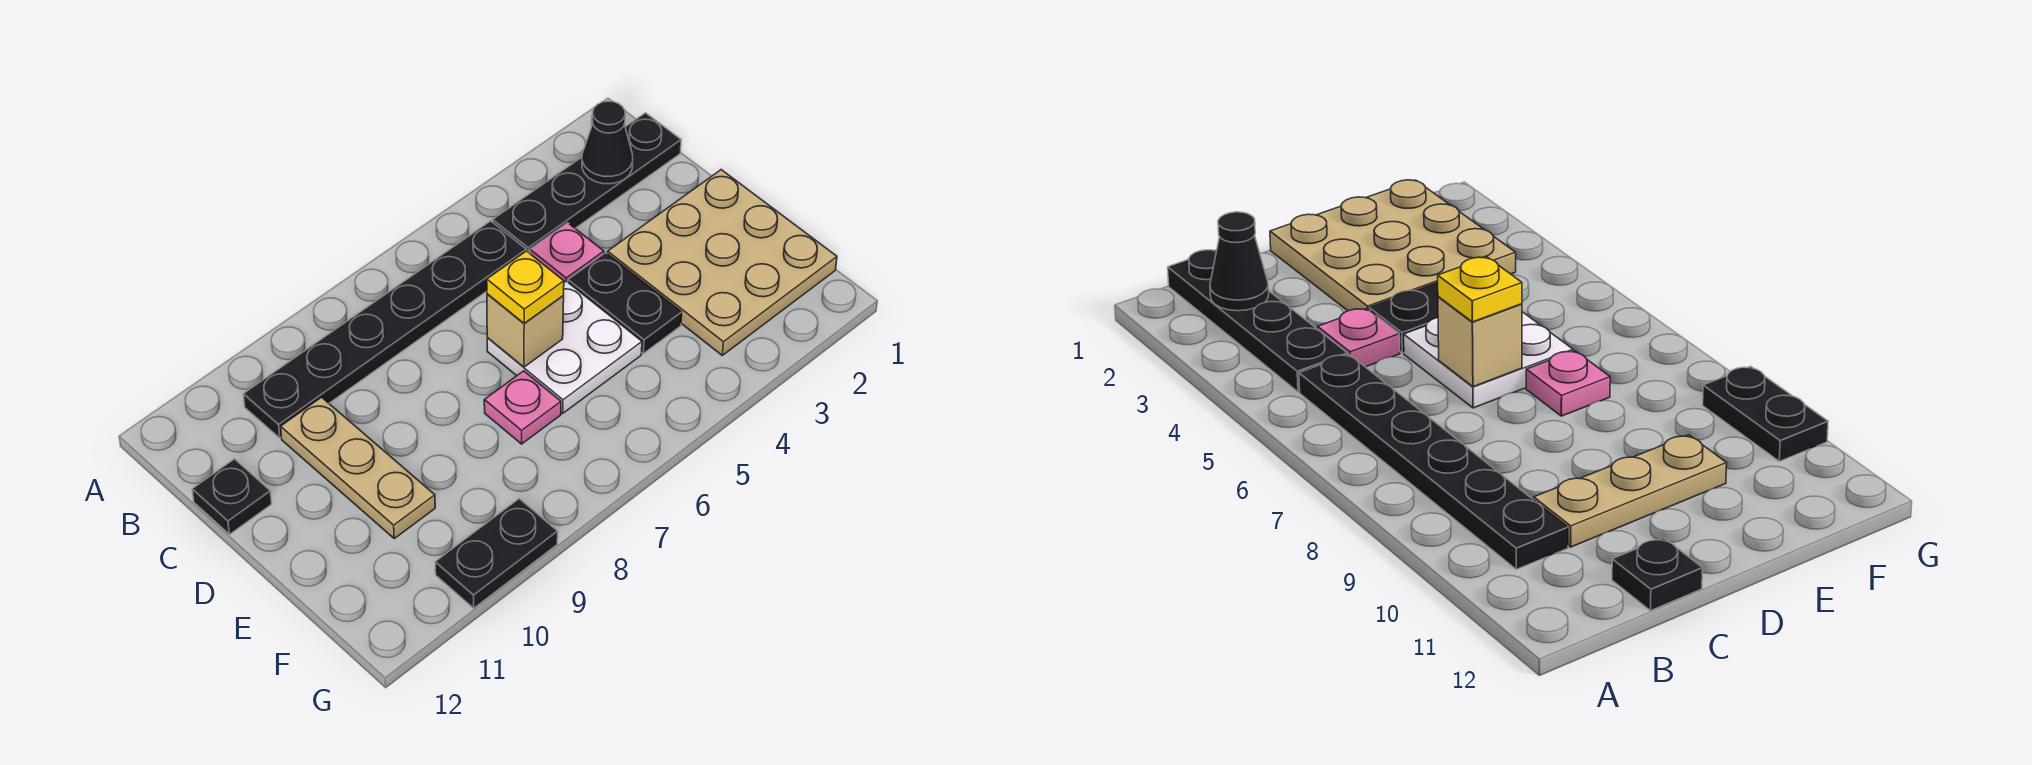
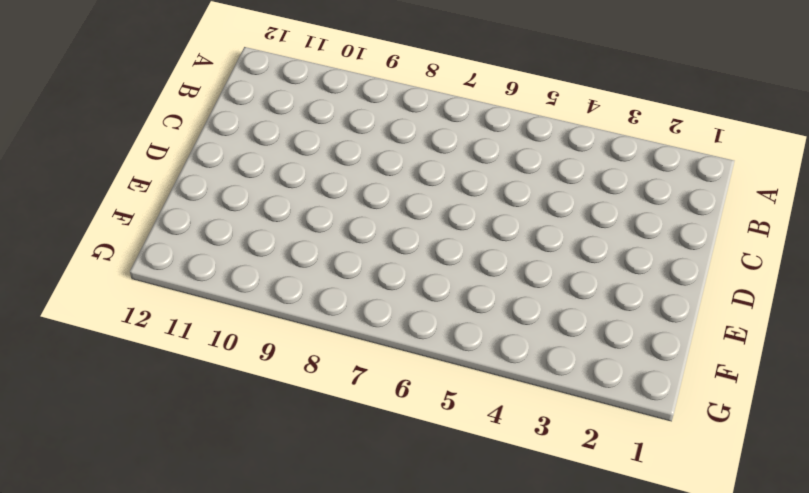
none -> black plate B1:B4 level 1
none -> black plate B5:B10 level 1
none -> pink plate C4 level 1

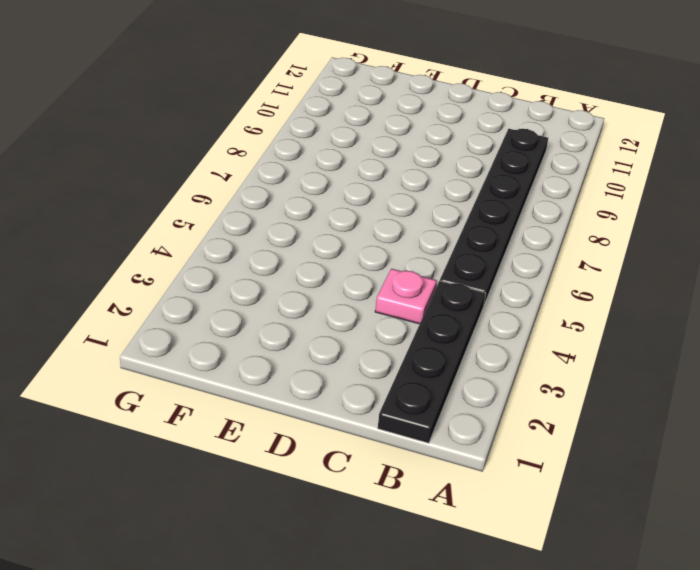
none -> tan plate C10:E10 level 1
none -> black plate C12 level 1
none -> tan plate D1:F3 level 1

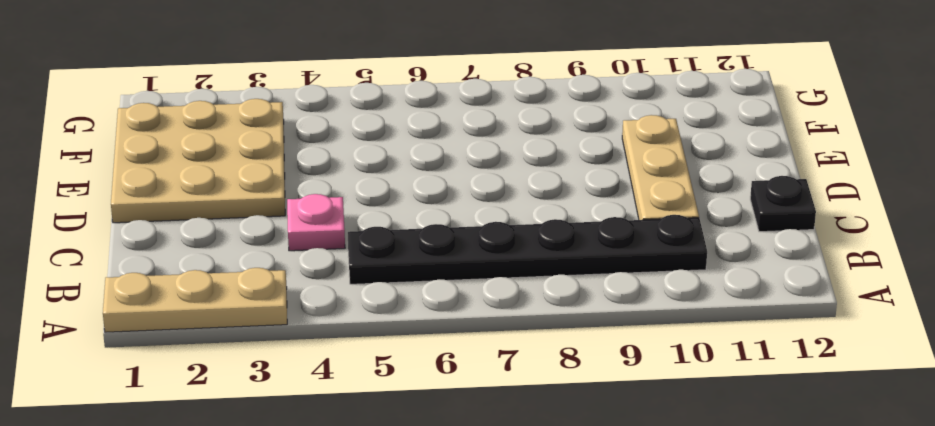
tan plate A1:A3 level 1 -> none
none -> black plate B1:B4 level 1
none -> black plate D4:E4 level 1
none -> white plate D5:E6 level 1

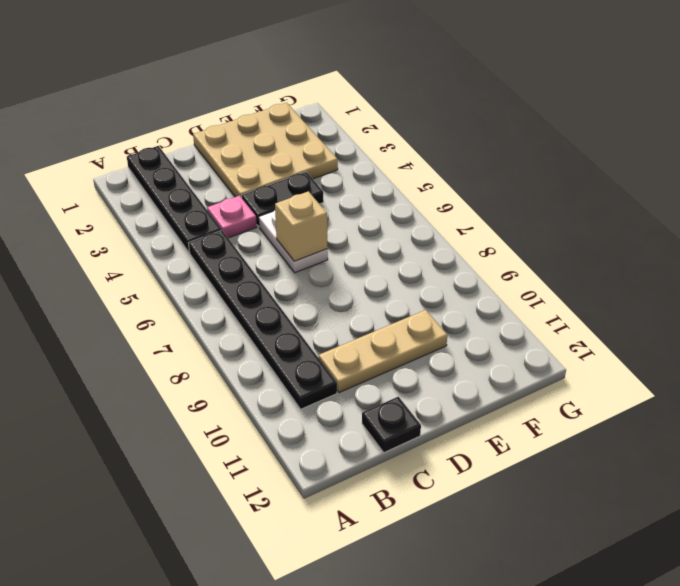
white plate D5:D6 level 1 -> white plate D5:E6 level 1
none -> pink plate E7 level 1
none -> black plate G9:G10 level 1
none -> black cone B2 level 2

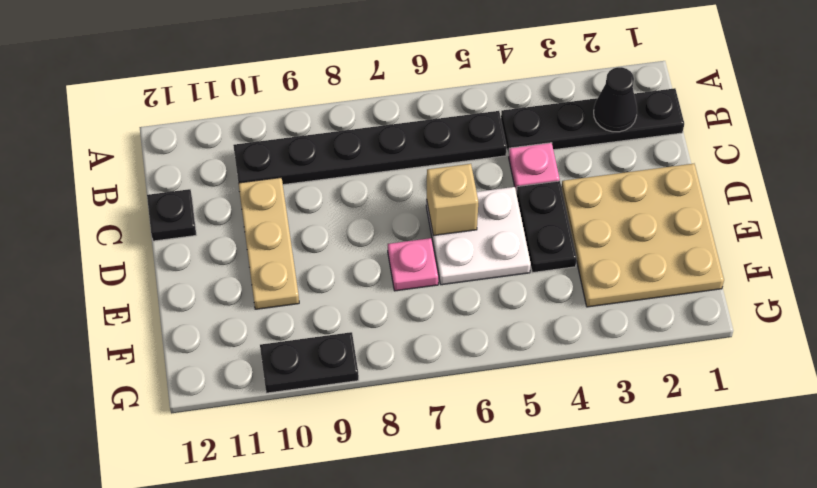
none -> yellow plate D6 level 3

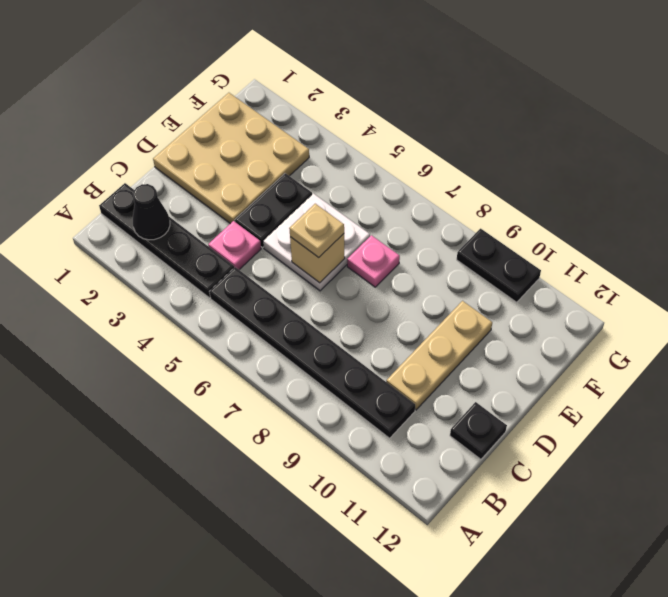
tan plate D6 level 3 -> yellow plate D6 level 3

